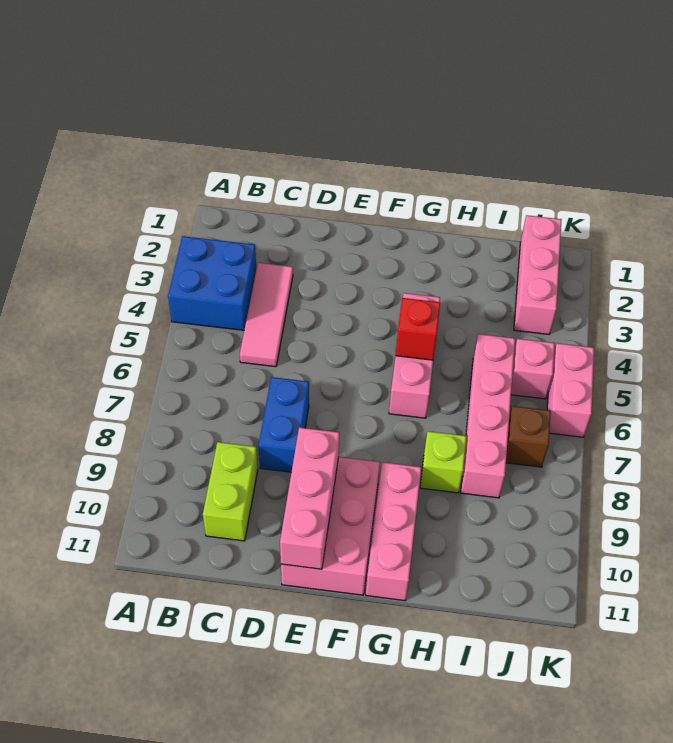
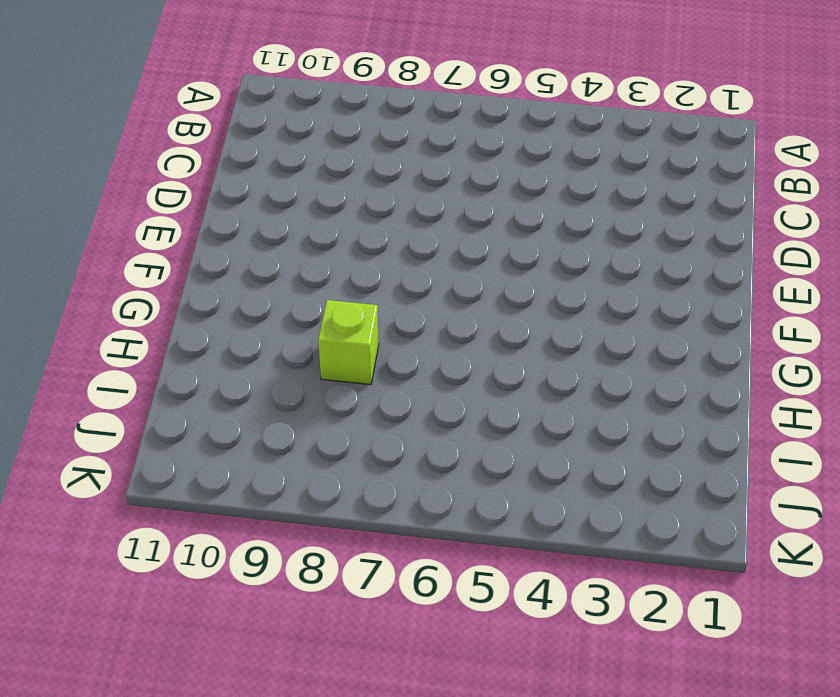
none -> blue brick A3:B4 level 1
none -> pink tile C3:C5 level 1
none -> lime brick C9:C10 level 1

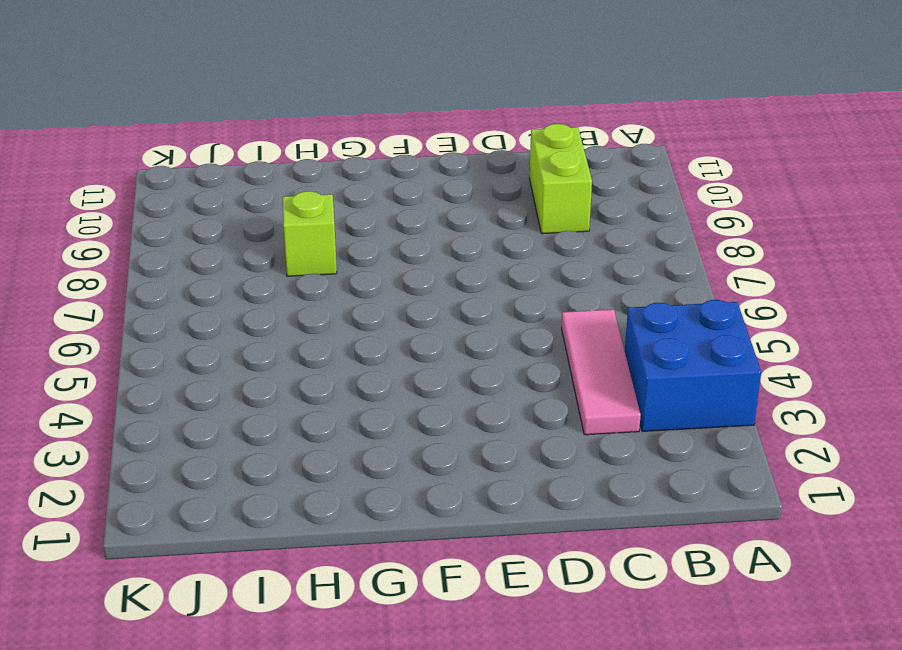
none -> blue brick D7:D8 level 1
none -> pink brick E9:F11 level 1
none -> pink brick G4:G6 level 1

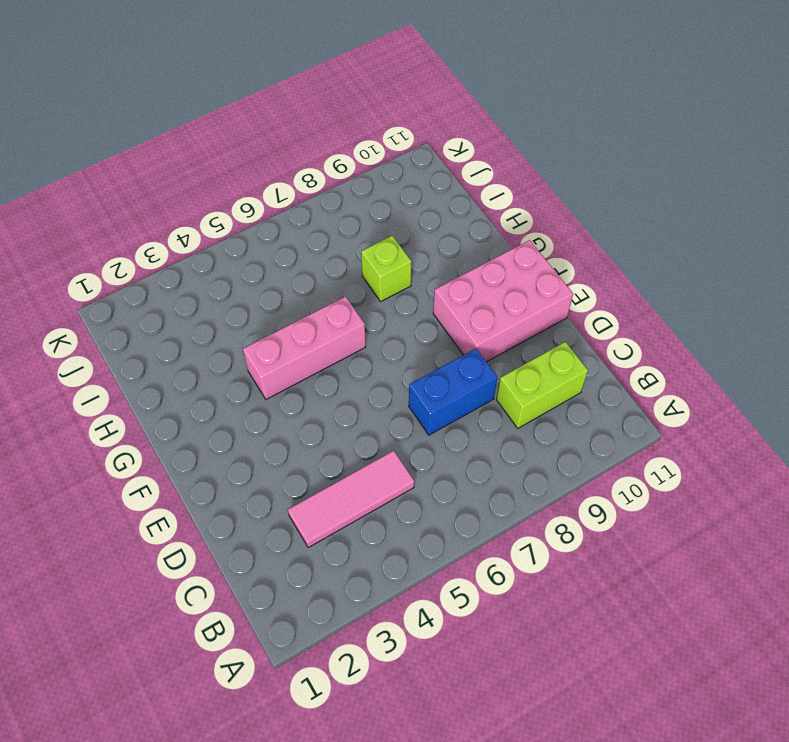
none -> blue brick A3:B4 level 1
none -> pink brick G9:G11 level 1
none -> pink brick I5:I8 level 1

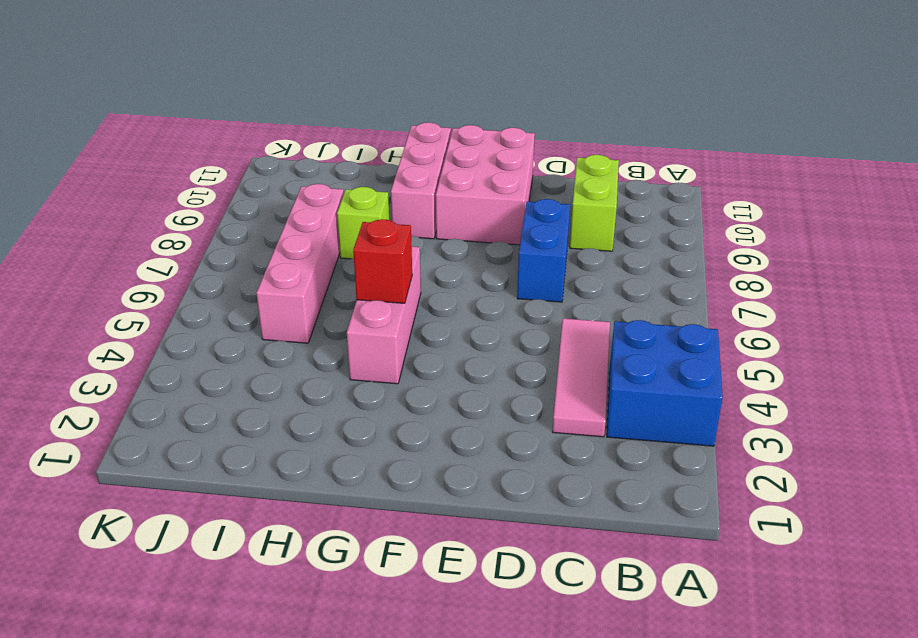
none -> pink brick J1:J3 level 1
none -> pink brick J5 level 1
none -> brown brick J7 level 1

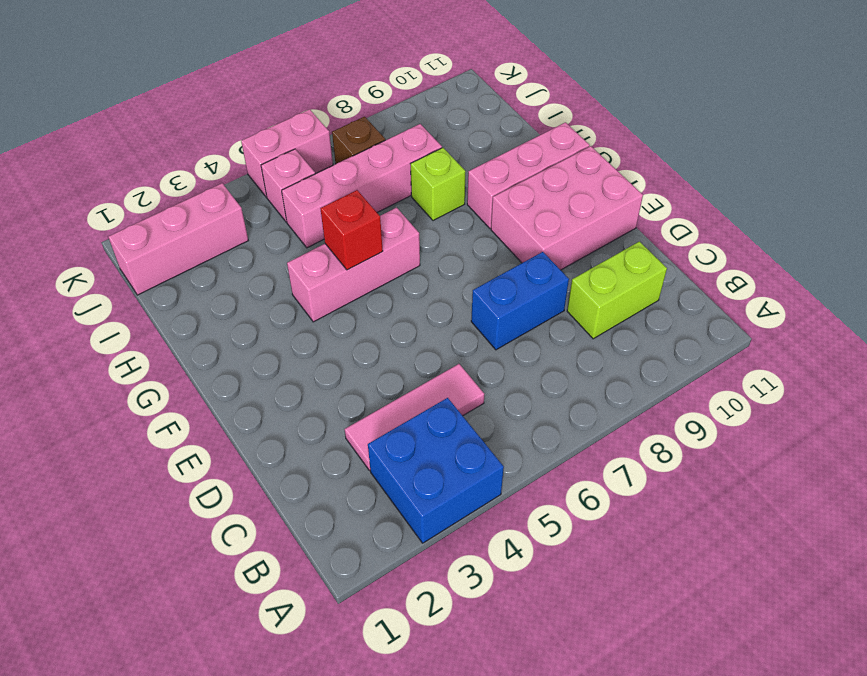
none -> pink brick E9:E11 level 2

